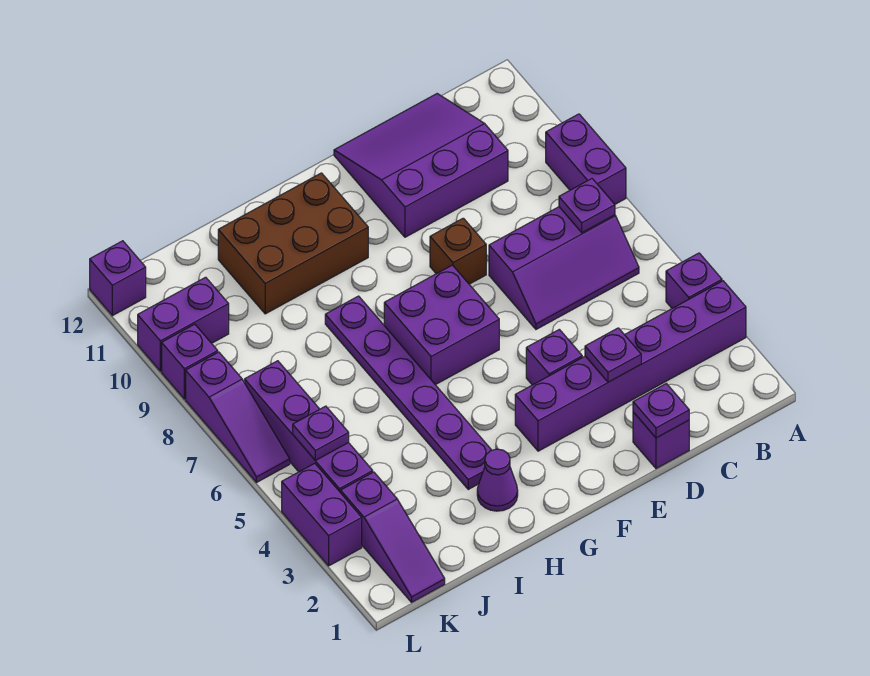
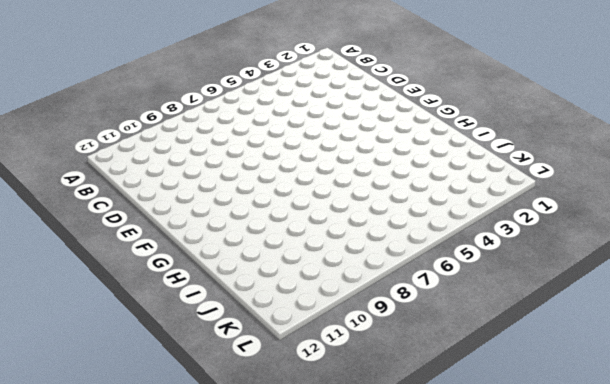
none -> purple brick A3:F3 level 1
none -> purple brick A4 level 1
none -> purple brick A8:A9 level 1

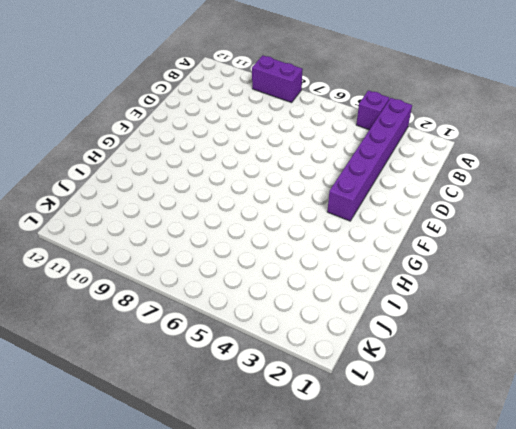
none -> purple slope B6:D7 level 1 top 7
none -> purple slope C10:E12 level 1 top 10
none -> purple brick D1 level 1

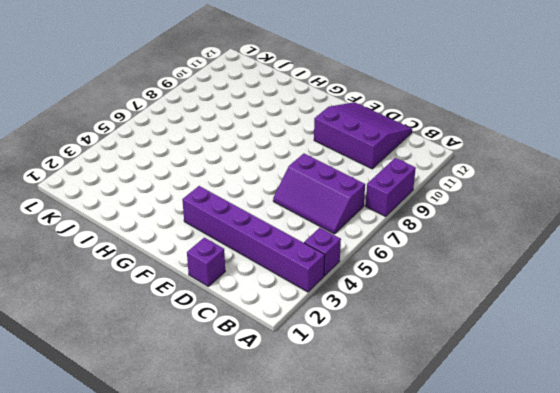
none -> purple brick E4 level 1
none -> brown brick E8 level 1
none -> purple brick F6:G7 level 1

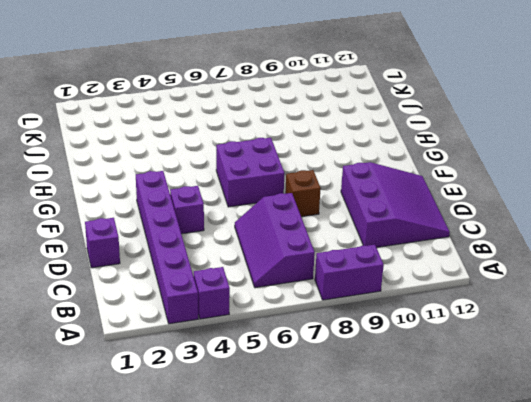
none -> brown brick G10:I11 level 1
none -> purple cone H2 level 1
none -> purple plate H3:H8 level 1

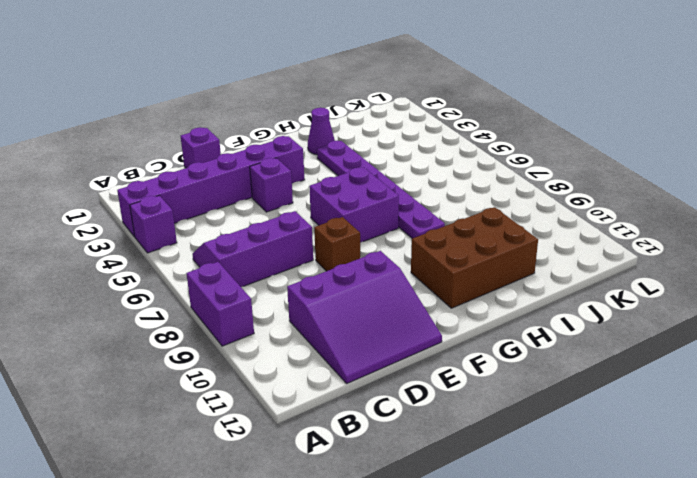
none -> purple slope K1:K3 level 1 top 3
none -> purple brick K4:K7 level 1
none -> purple brick K10:L10 level 1

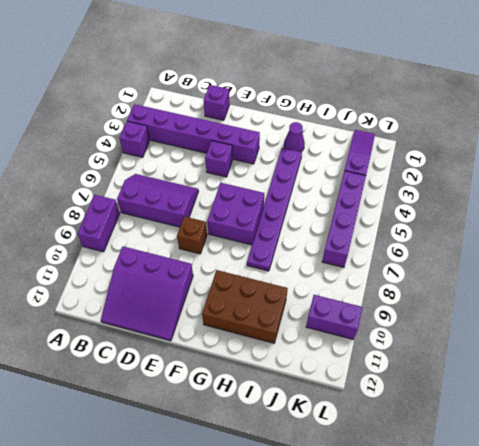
none -> purple brick L3:L4 level 1
none -> purple slope L6:L8 level 1 top 8
none -> purple brick L9 level 1

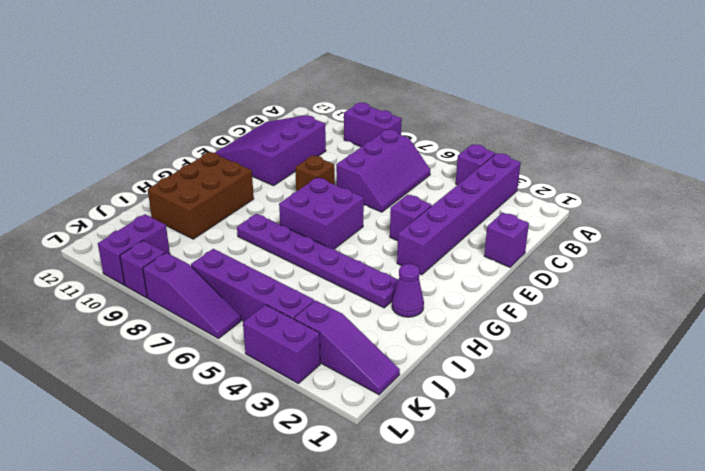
none -> purple brick L12 level 1
none -> purple plate B7 level 2
none -> purple plate D1 level 2

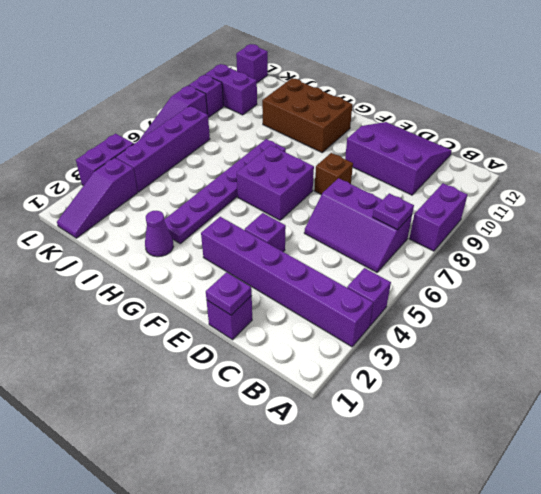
none -> purple plate D3 level 2
none -> purple plate K5 level 2

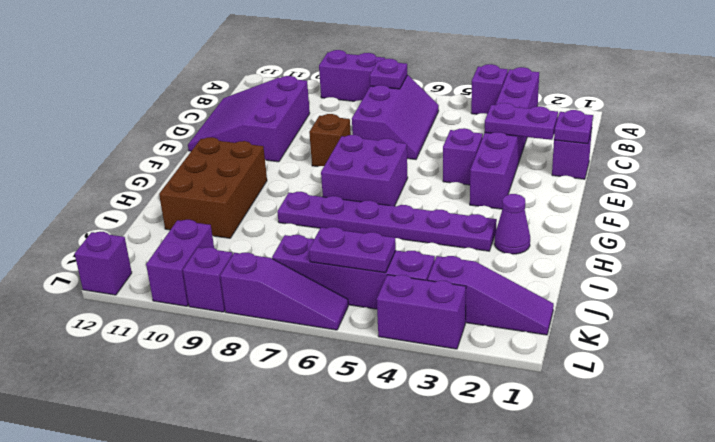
purple plate D2:D3 level 2 -> purple plate D3 level 2
purple plate K5:K6 level 2 -> purple plate K5 level 2

